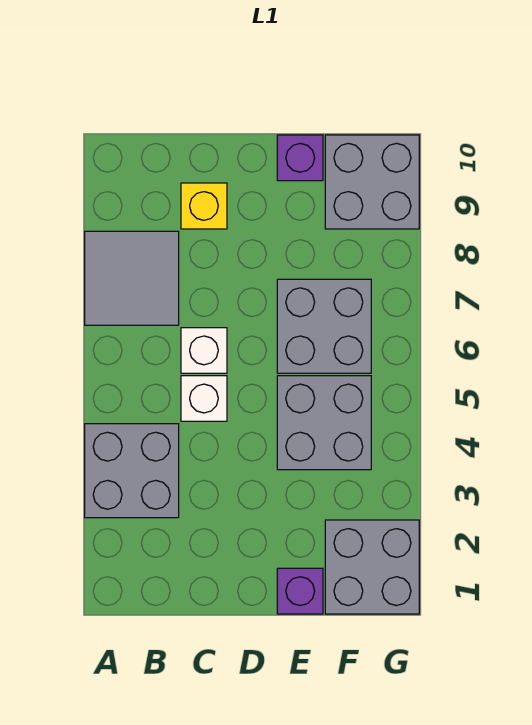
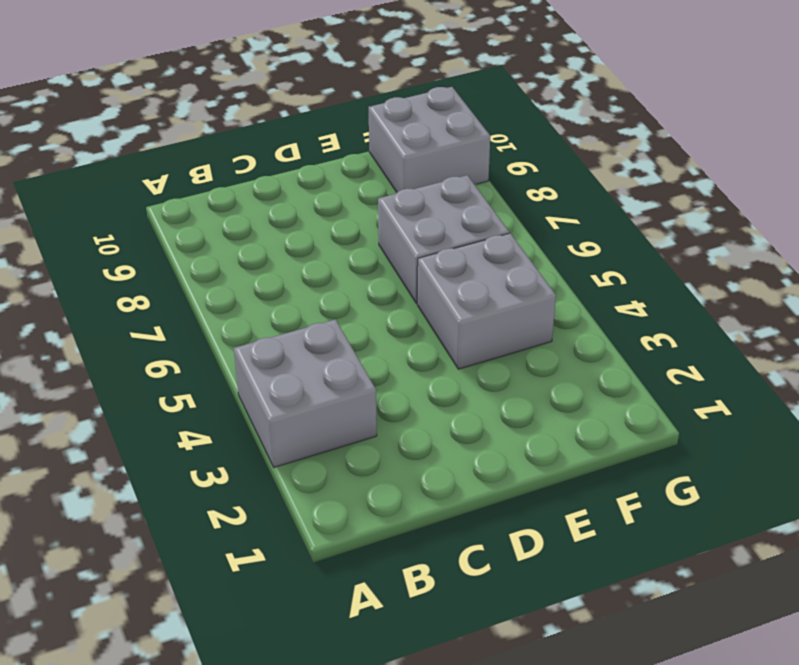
none -> grey tile A7:B8 level 1
none -> white brick C5 level 1

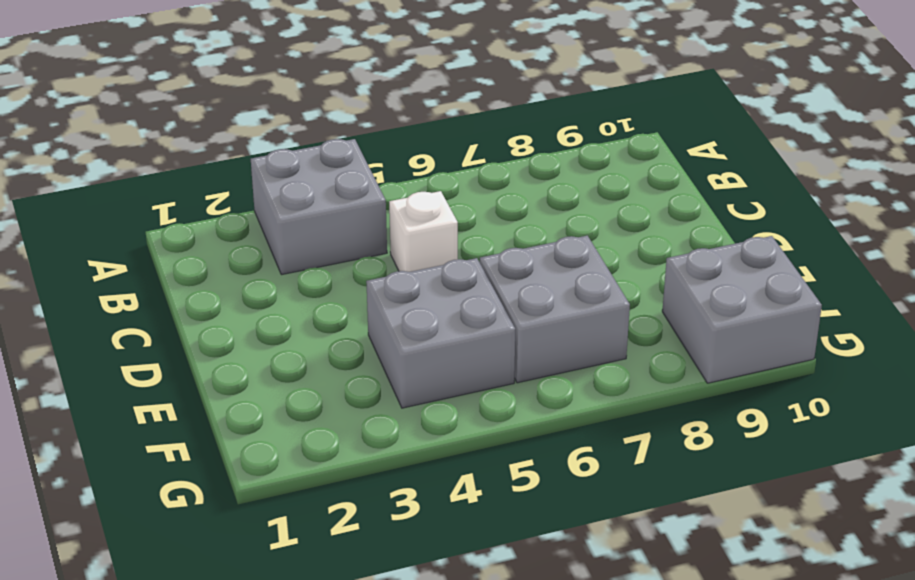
none -> grey tile A7:B8 level 1
none -> white brick C6 level 1

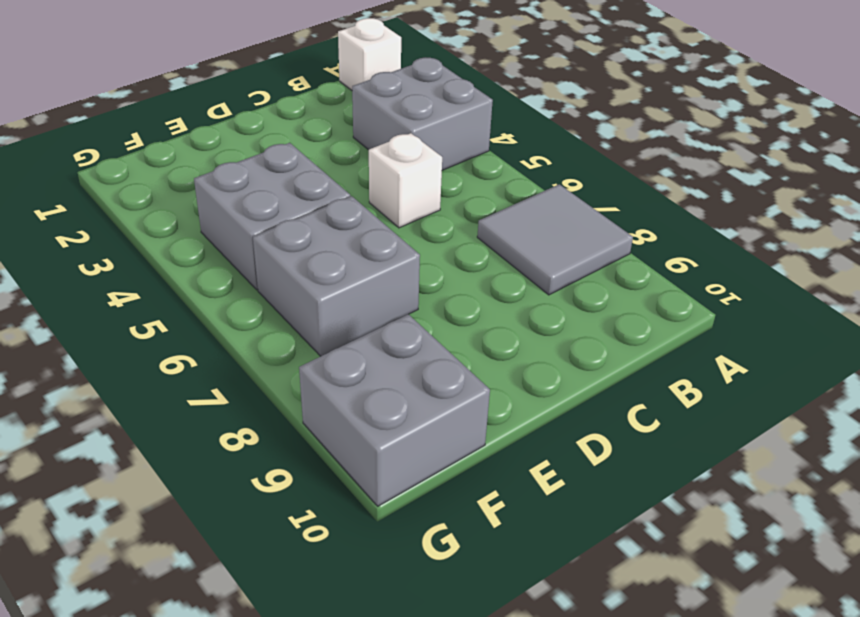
white brick A1 level 1 -> white brick C6 level 1
none -> yellow brick C9 level 1
none -> purple brick E1 level 1

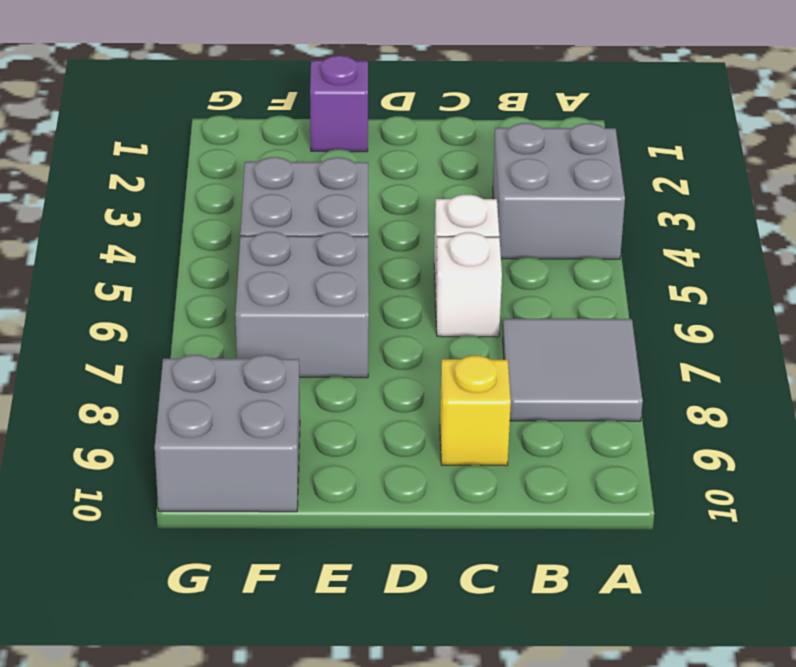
none -> purple brick E10 level 1
none -> grey brick F1:G2 level 1

